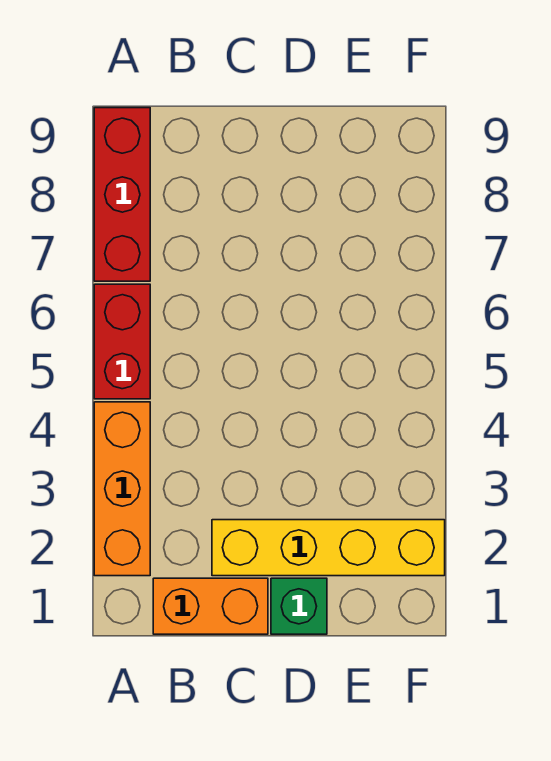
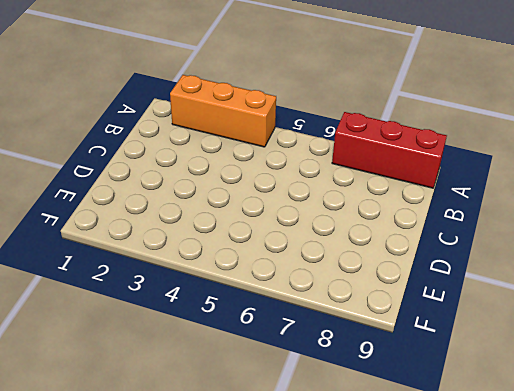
none -> red brick A5:A6 level 1
none -> orange brick B1:C1 level 1

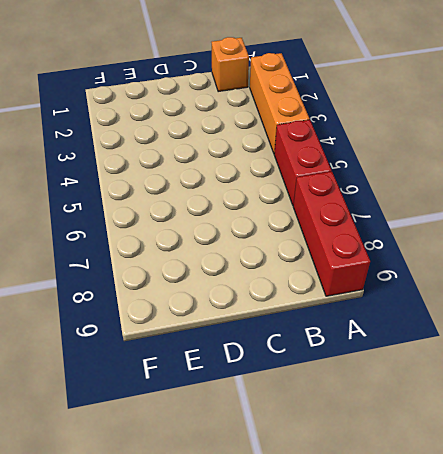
orange brick B1 level 1 -> orange brick B1:C1 level 1
none -> yellow brick C2:F2 level 1
none -> green brick D1 level 1

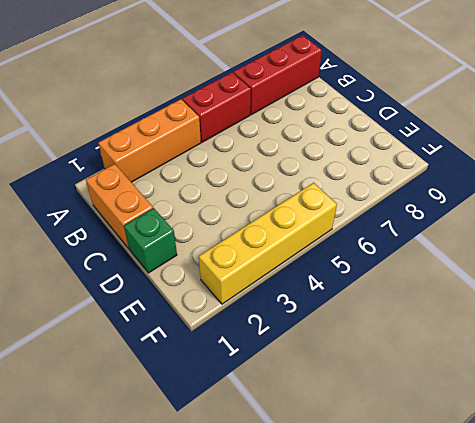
yellow brick F2:F5 level 1 -> yellow brick C2:F2 level 1

